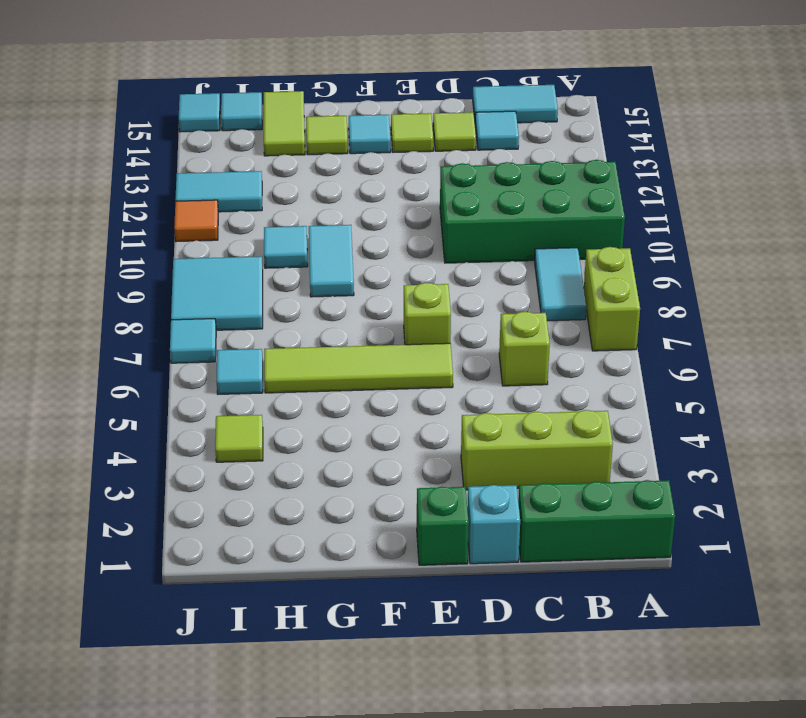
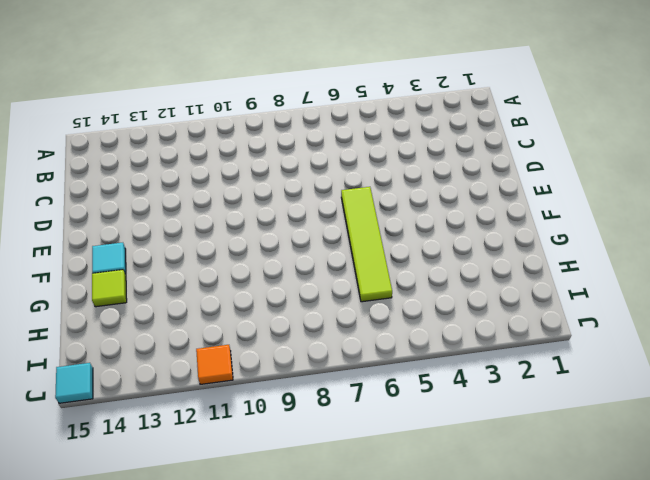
none -> green brick A1:C1 level 1
none -> lime brick A7:A8 level 1
none -> green brick A10:D11 level 1

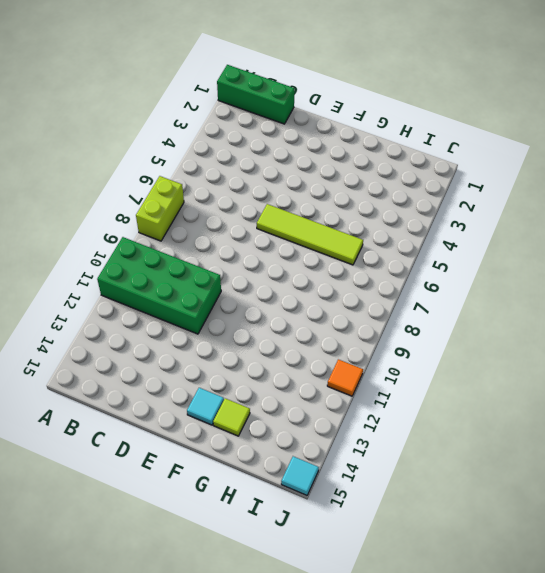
none -> lime brick B3:D3 level 1
none -> cyan tile B8:B9 level 1
none -> cyan tile B15:C15 level 1

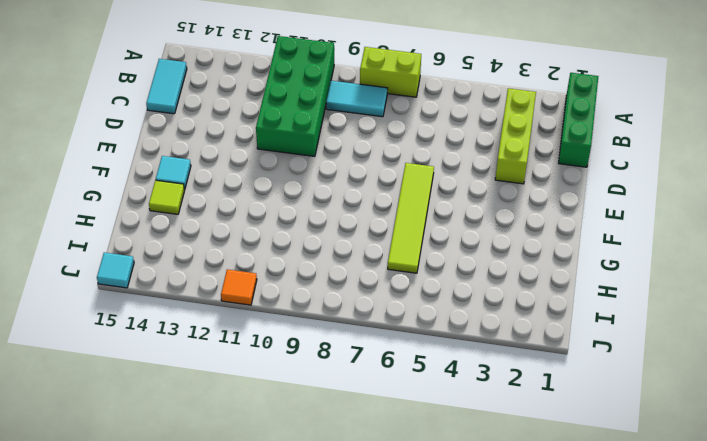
none -> lime brick C6 level 1
none -> cyan tile C14 level 1
none -> cyan brick D1 level 1

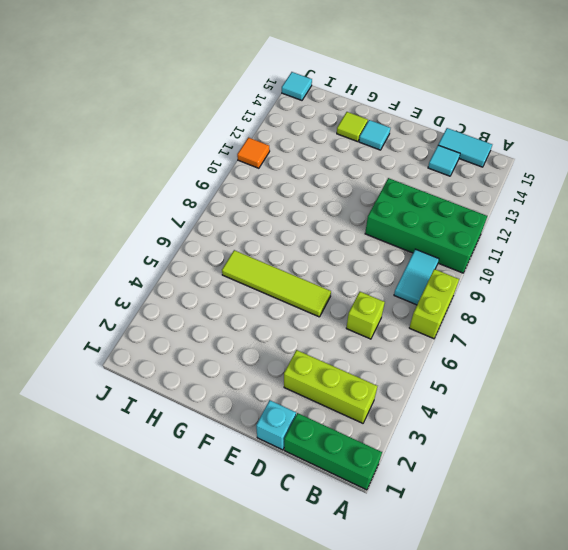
none -> lime tile D14 level 1
none -> green brick E1 level 1
none -> lime brick E7 level 1

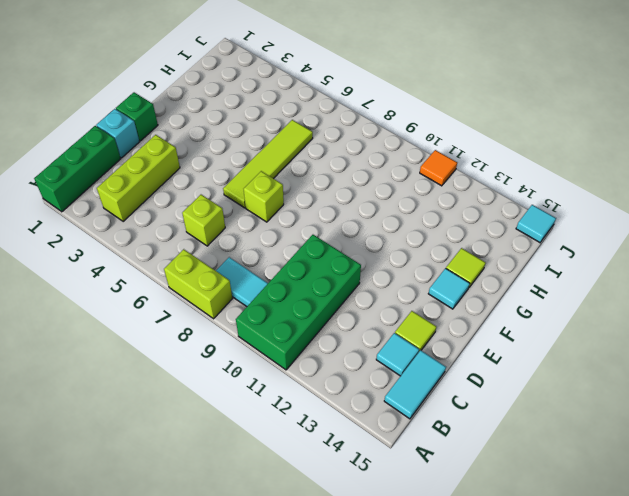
none -> lime tile E14 level 1
none -> cyan tile G9:G10 level 1
none -> cyan tile H10 level 1

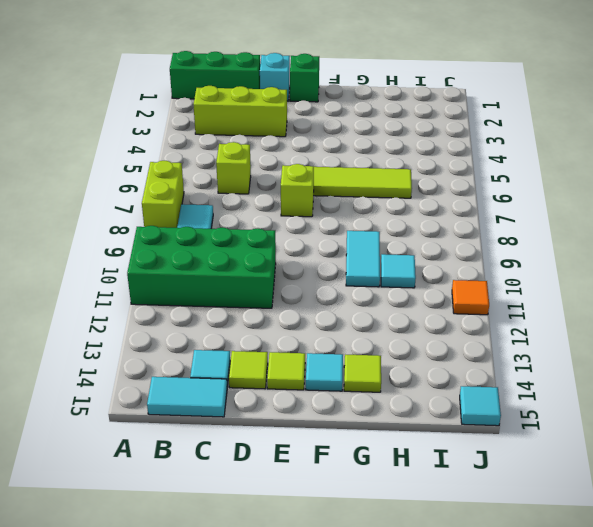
none -> lime tile H14:H15 level 1
none -> lime tile I4 level 1
none -> cyan tile I6 level 1

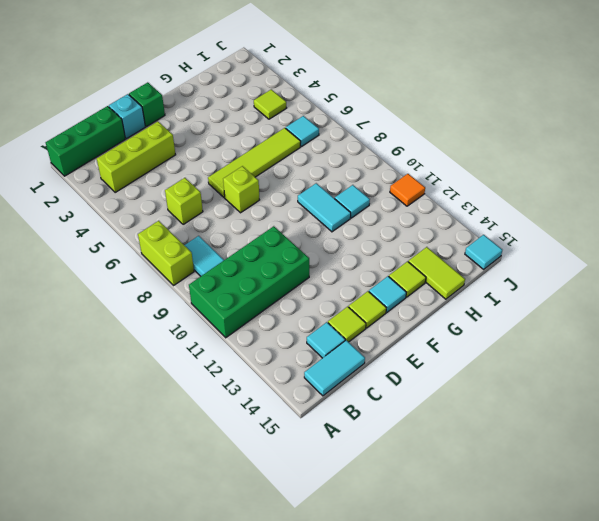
none -> cyan tile I8:J9 level 1
none -> cyan tile I12:J12 level 1
none -> cyan tile I15 level 1

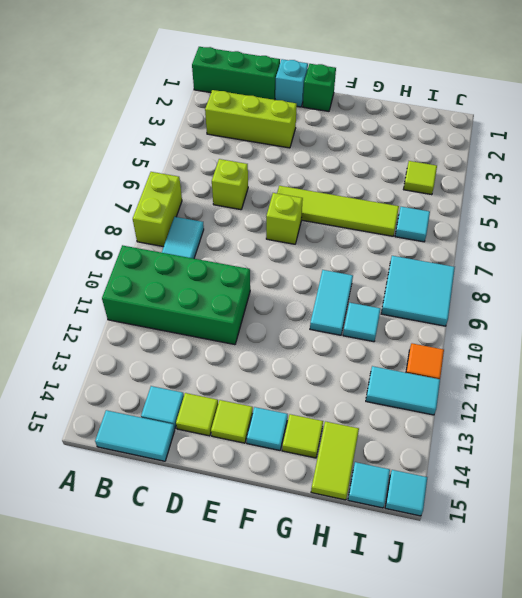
none -> cyan tile J7 level 1

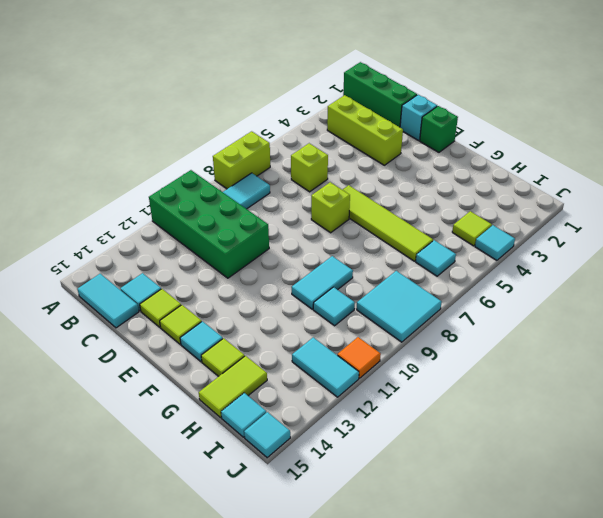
cyan tile J4 level 1 -> cyan tile J7 level 1

